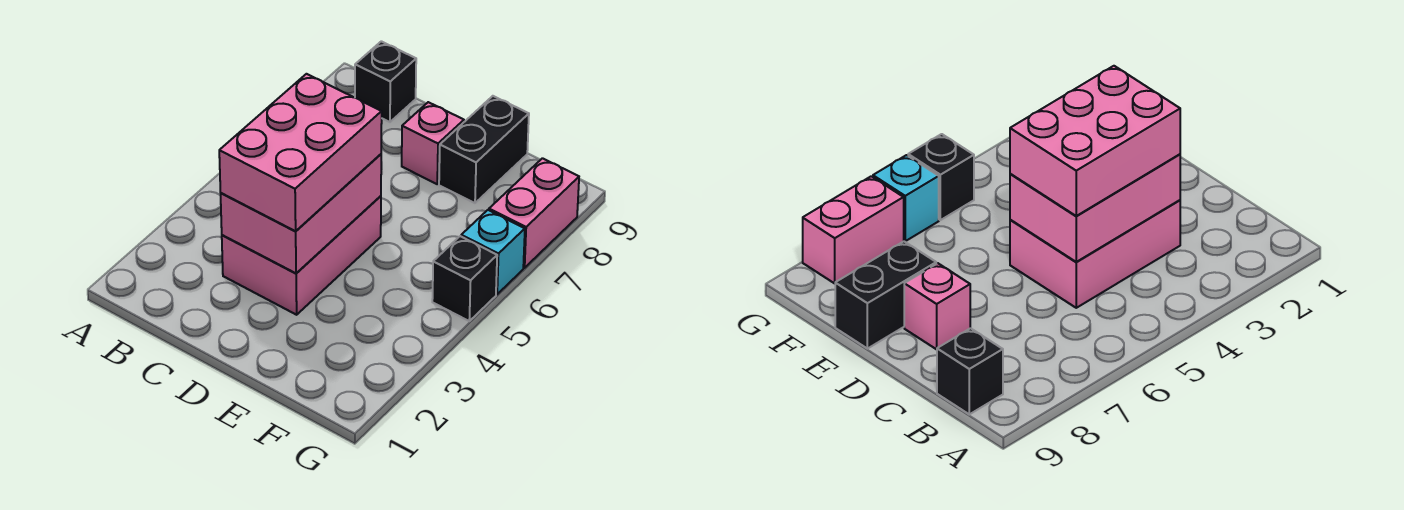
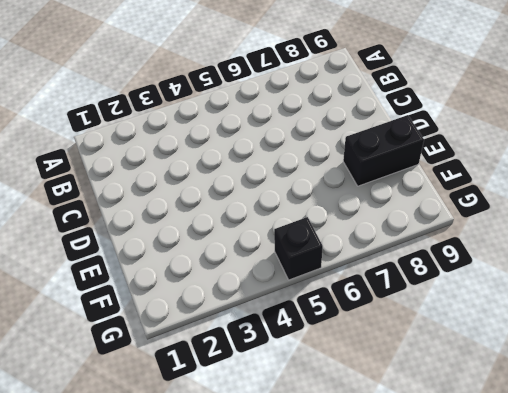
none -> black brick B9 level 1
none -> pink brick C3:D5 level 1

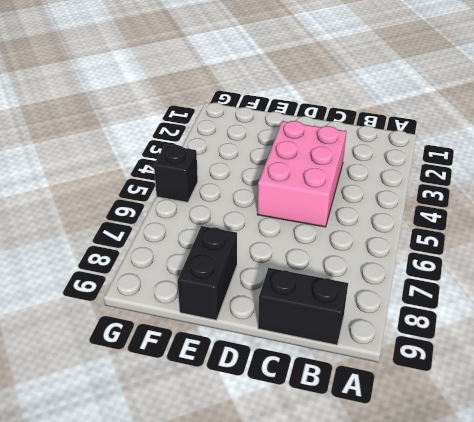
black brick B9:C9 level 1 -> black brick B9 level 1
none -> pink brick D8 level 1
none -> cyan brick G6 level 1

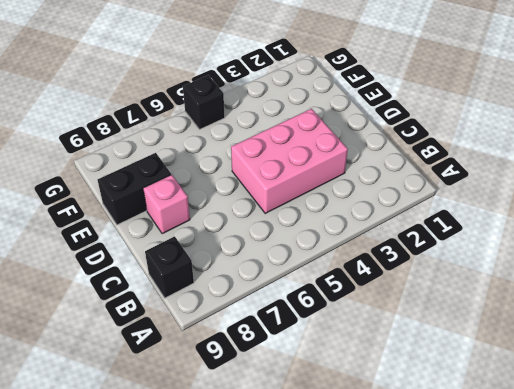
none -> cyan brick G6 level 1
none -> pink brick G7:G8 level 1

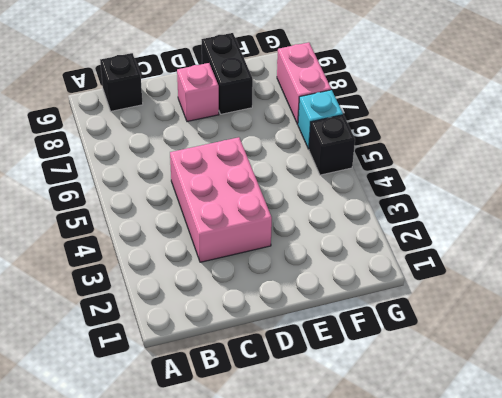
none -> pink brick C3:D5 level 2
none -> pink brick C3:D5 level 3

